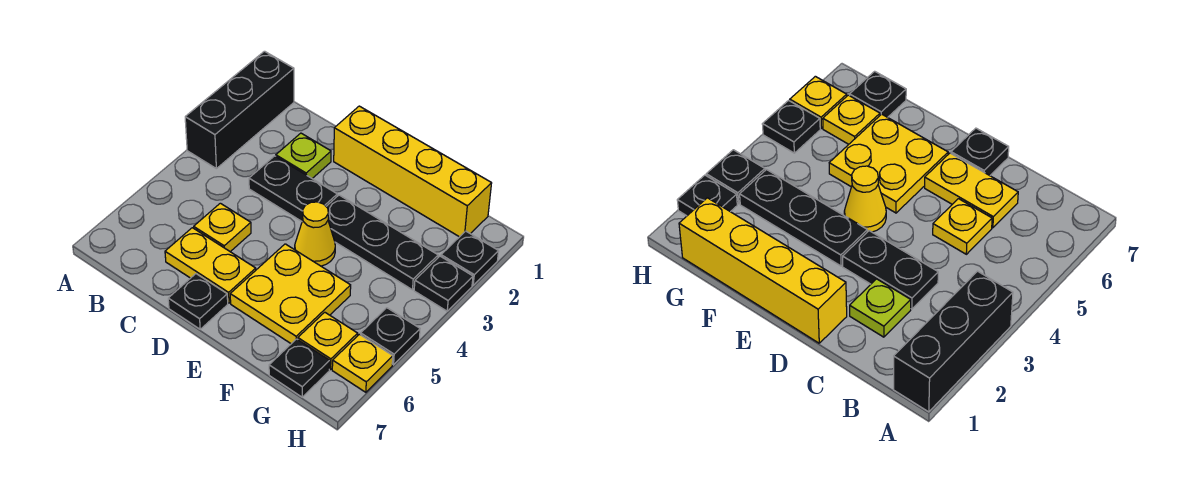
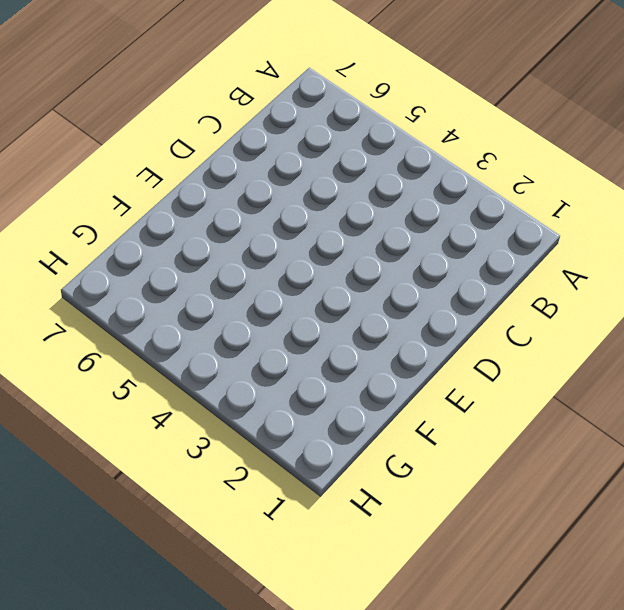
none -> black brick A1:A3 level 1
none -> lime plate C2 level 1
none -> black plate C3:D3 level 1

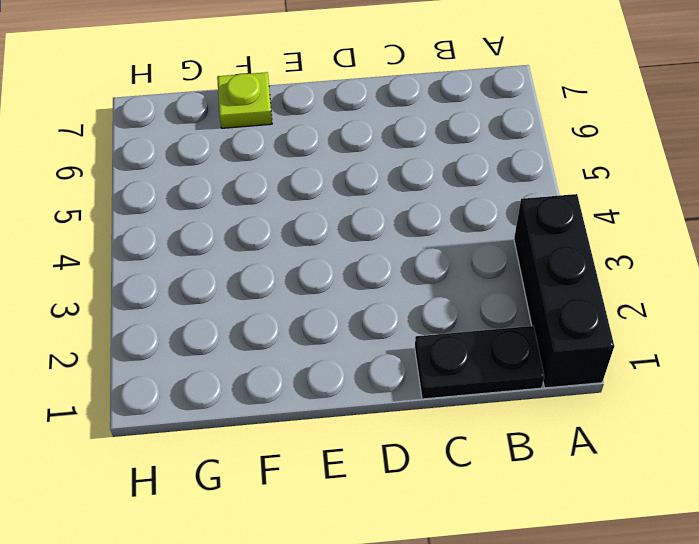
black plate B1:C1 level 1 -> black plate C3:D3 level 1
lime plate F7 level 1 -> lime plate C2 level 1
none -> yellow plate C5 level 1
none -> yellow plate C6:D6 level 1
none -> yellow brick D1:G1 level 1

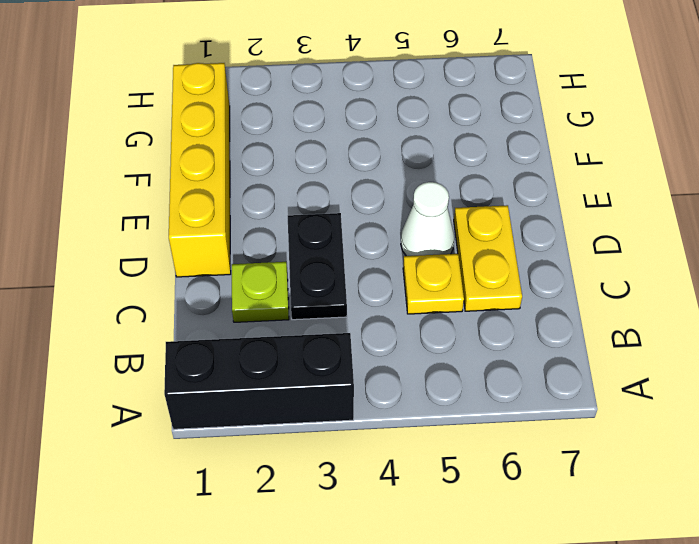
white cone D5 level 1 -> none
none -> black plate D7 level 1
none -> black plate E3:G3 level 1
none -> yellow cone E4 level 1

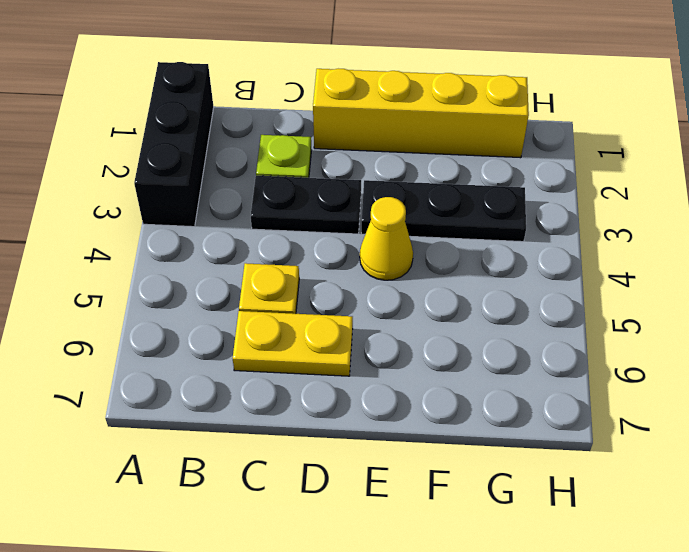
none -> black plate D7 level 1
none -> yellow plate E5:F6 level 1
none -> yellow plate G6 level 1

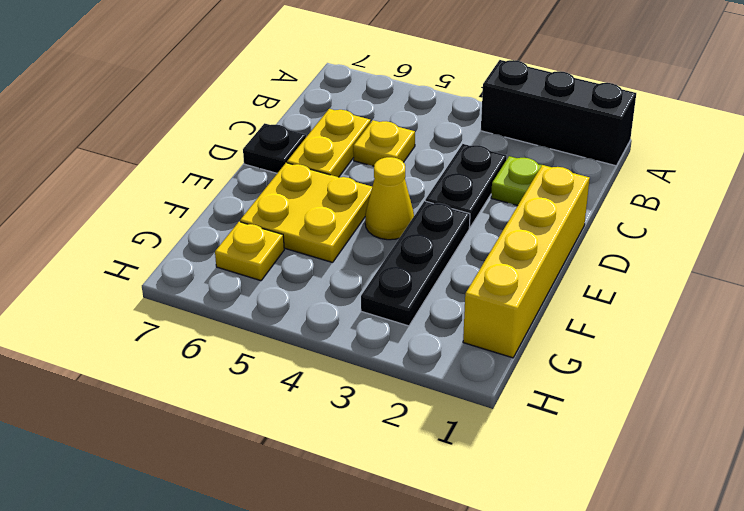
none -> black plate G7 level 1
none -> black plate H2 level 1
none -> black plate H3 level 1

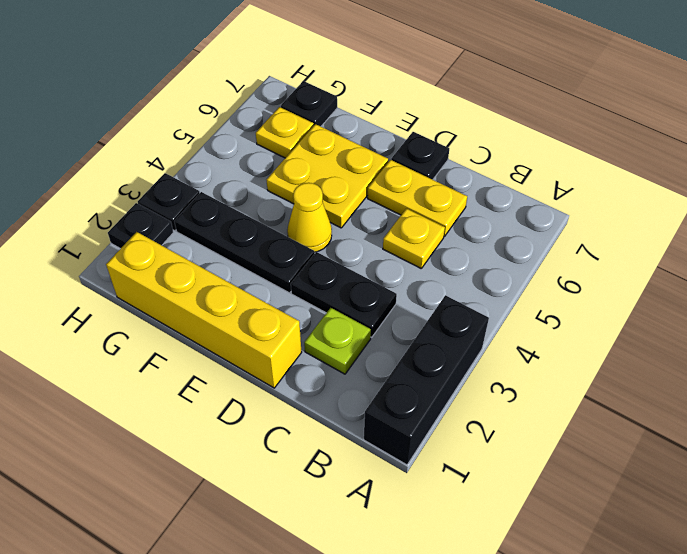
none -> black plate H5 level 1
none -> yellow plate H6 level 1

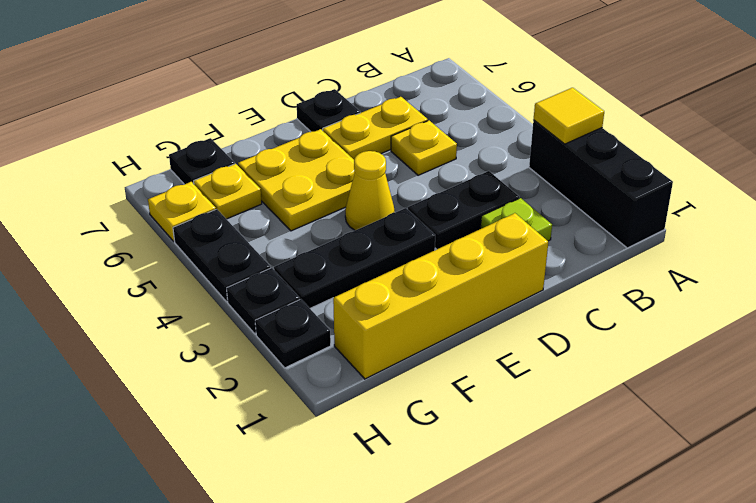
yellow tile A3 level 2 -> none
black plate H4:H5 level 1 -> black plate H5 level 1

